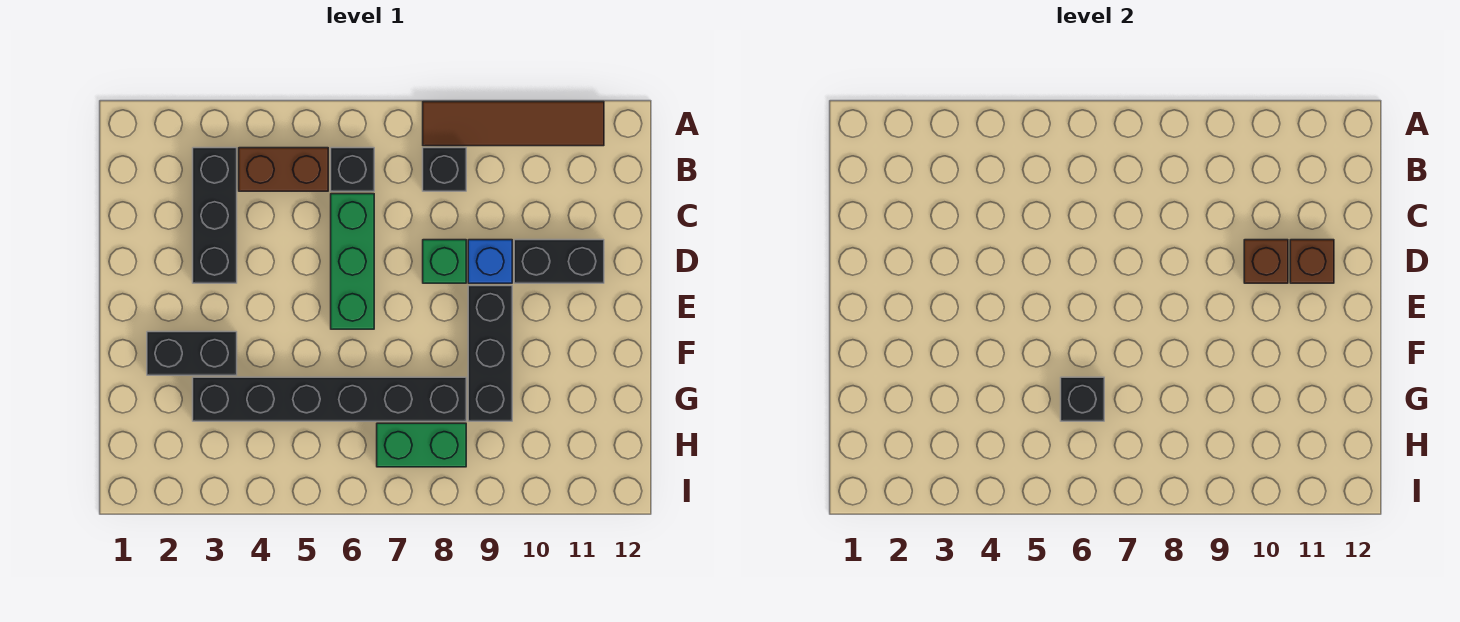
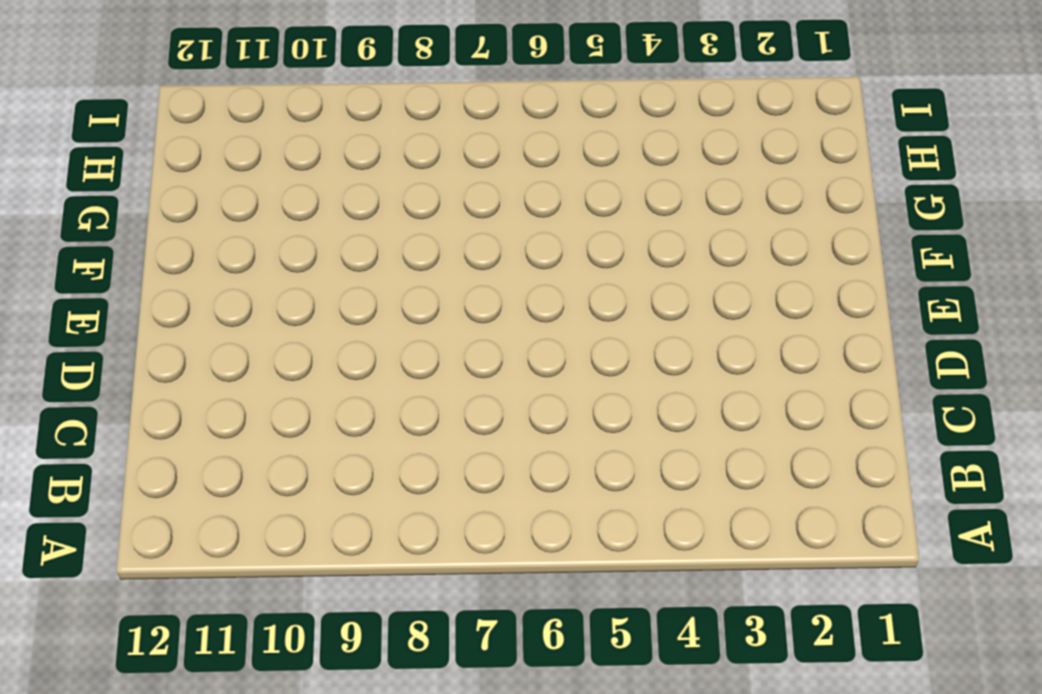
none -> brown tile A8:A11 level 1
none -> black brick B3:D3 level 1
none -> brown brick B4:B5 level 1

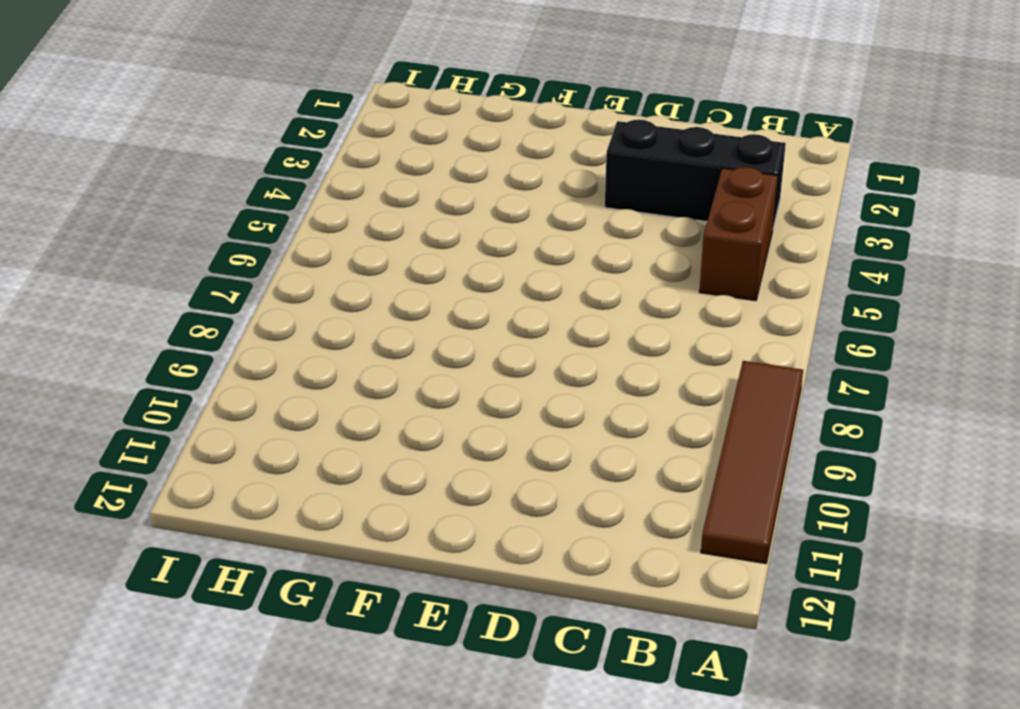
none -> black brick B6 level 1
none -> black brick B8 level 1
none -> green brick C6:E6 level 1

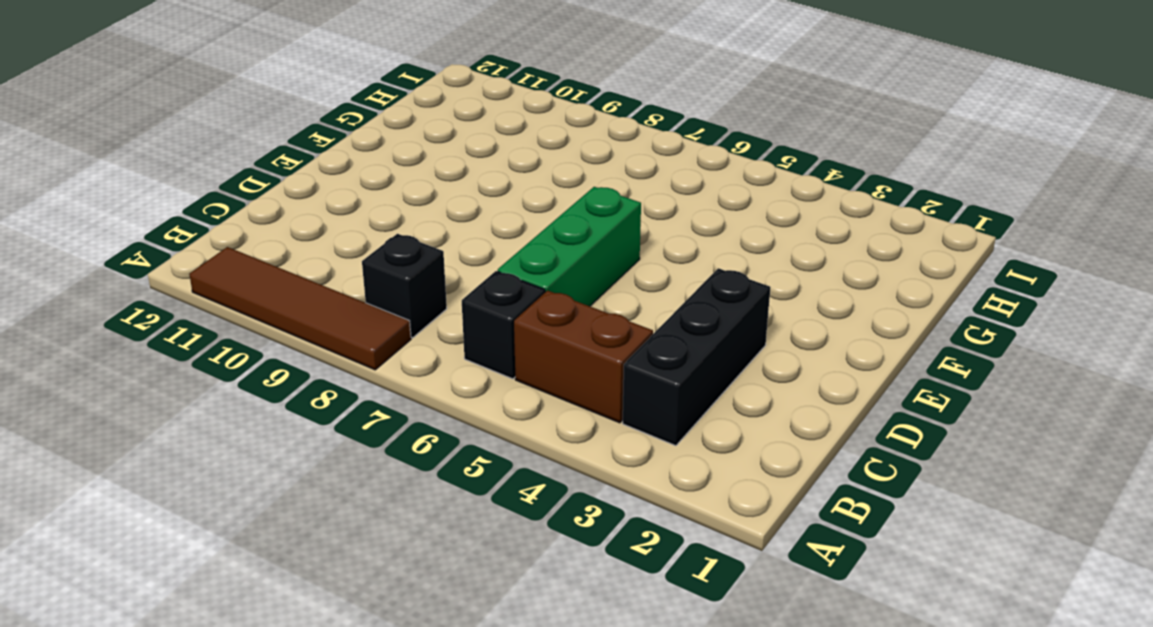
none -> green brick D8 level 1
none -> blue brick D9 level 1
none -> black brick D10:D11 level 1

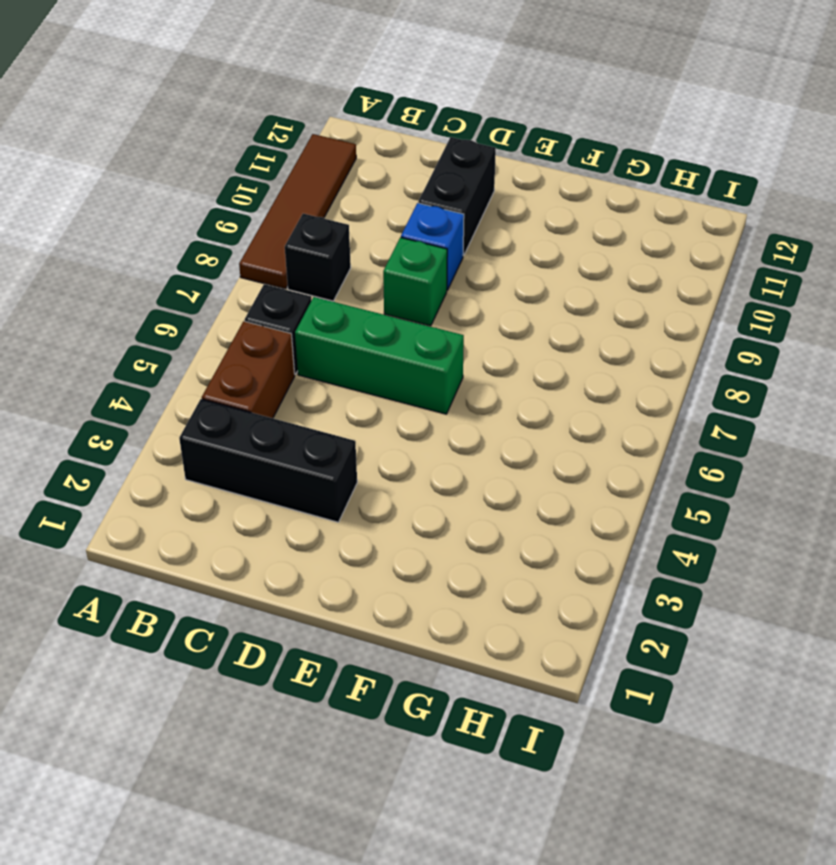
none -> black brick E9:G9 level 1
none -> black brick F2:F3 level 1
none -> black brick G3:G8 level 1

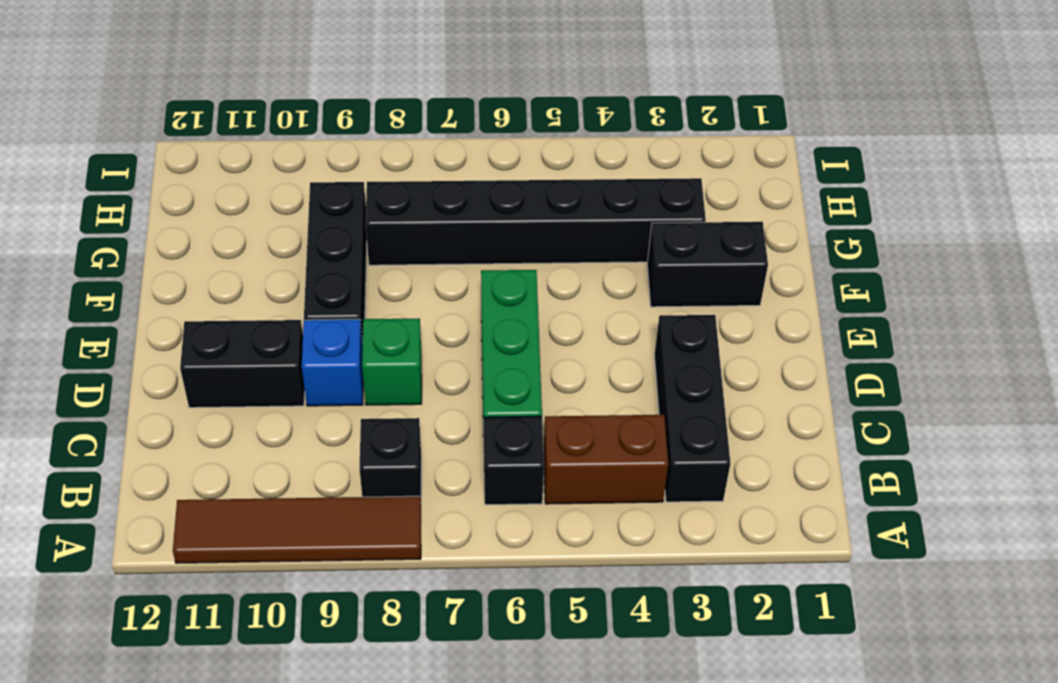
none -> green brick H7:H8 level 1
none -> brown brick D10 level 2
none -> brown brick D11 level 2

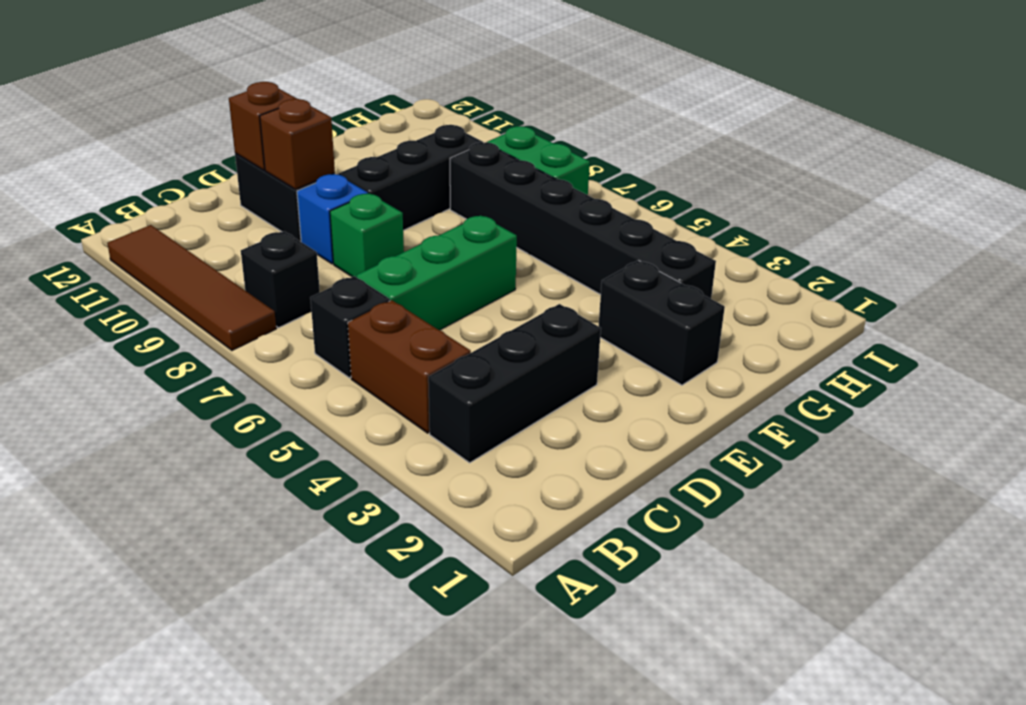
none -> black brick G6 level 2

